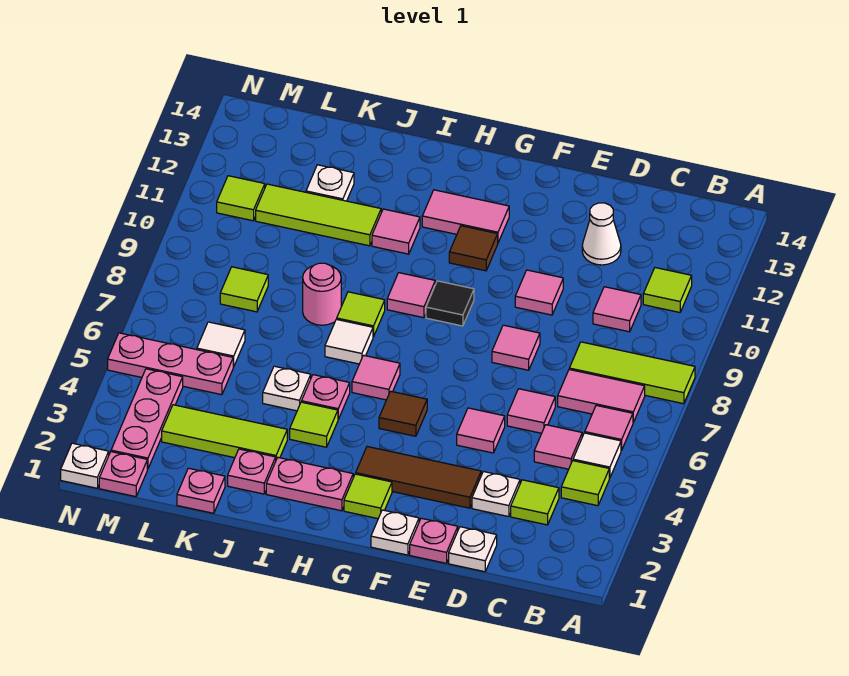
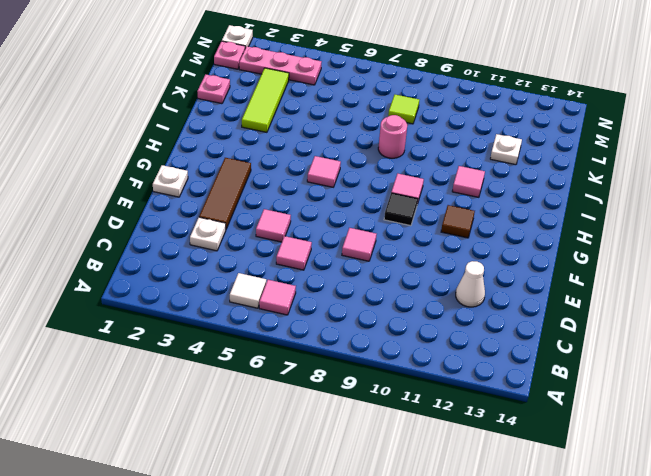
none -> lime tile A8:C8 level 1
none -> lime tile B4 level 1
none -> pink tile B7:C7 level 1
none -> lime tile B11 level 1

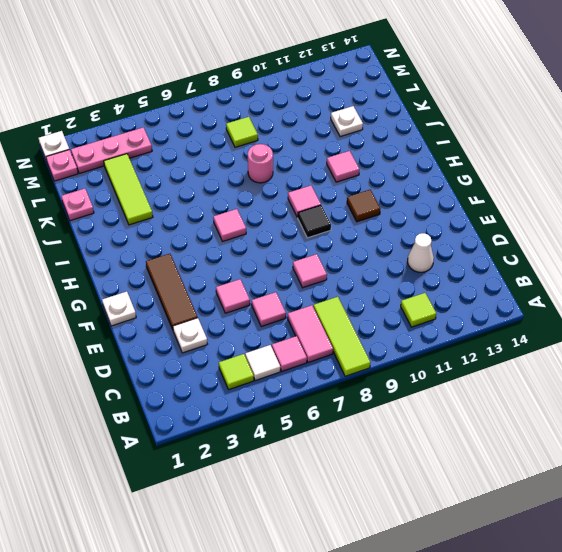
none -> lime tile C3 level 1
none -> pink tile C5 level 1
none -> pink tile C10 level 1
none -> white plate D1 level 1

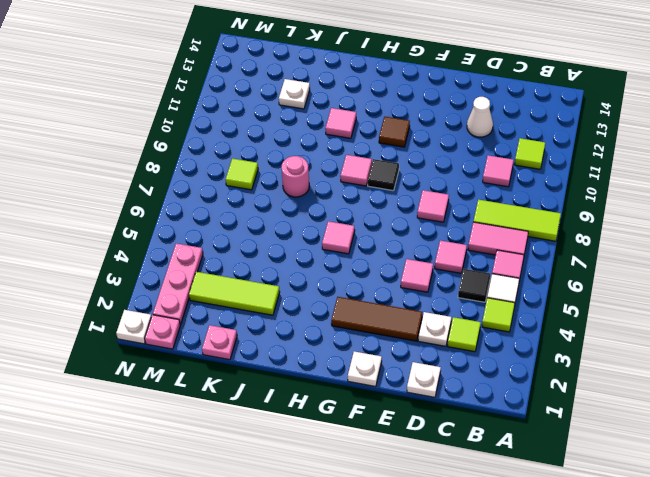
black tile C5 level 1 -> pink tile C5 level 1
none -> pink plate E1 level 1
none -> pink tile E10 level 1
none -> lime tile G2 level 1
none -> brown tile G5 level 1

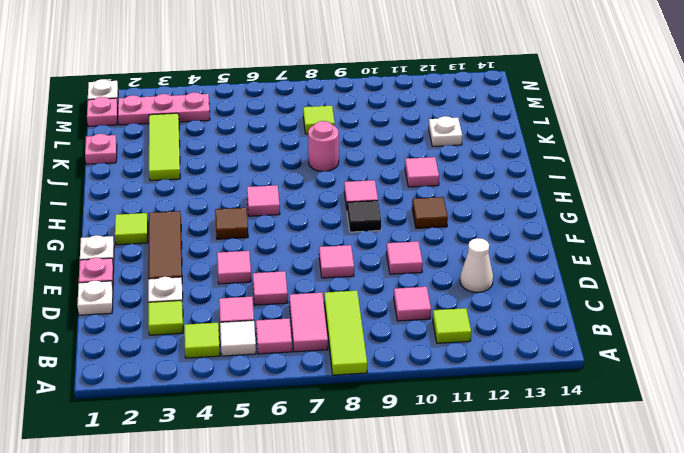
none -> pink tile G12:H12 level 1
none -> pink plate H2:I2 level 1
none -> lime tile I4 level 1
none -> pink plate I5 level 1

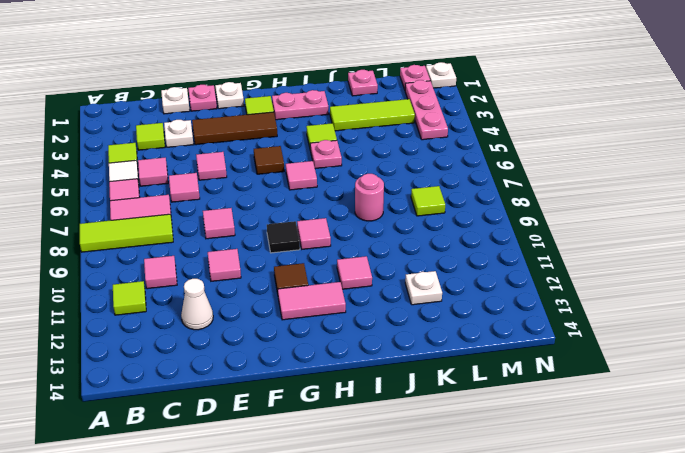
none -> white tile I7 level 1
none -> lime tile I8 level 1
none -> pink plate J2 level 1
none -> white plate J5 level 1

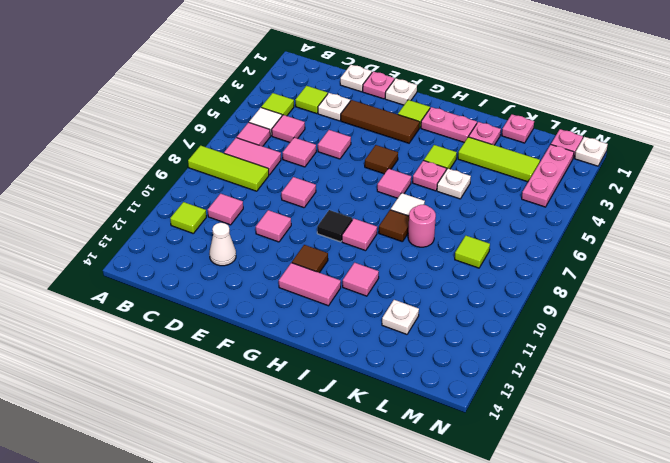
brown tile I8 level 1 -> lime tile I8 level 1
none -> lime tile J11:L11 level 1
none -> pink plate L5:N5 level 1
none -> white tile L6 level 1
none -> lime tile M11 level 1

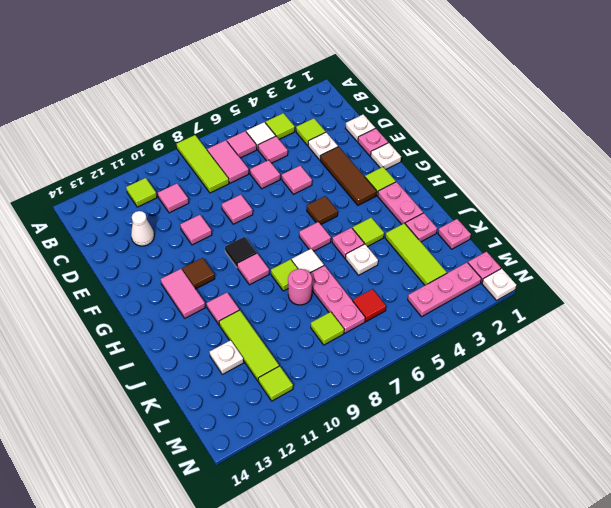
pink plate J7:L7 level 1 -> pink plate L5:N5 level 1
red tile L6 level 1 -> white tile L6 level 1

